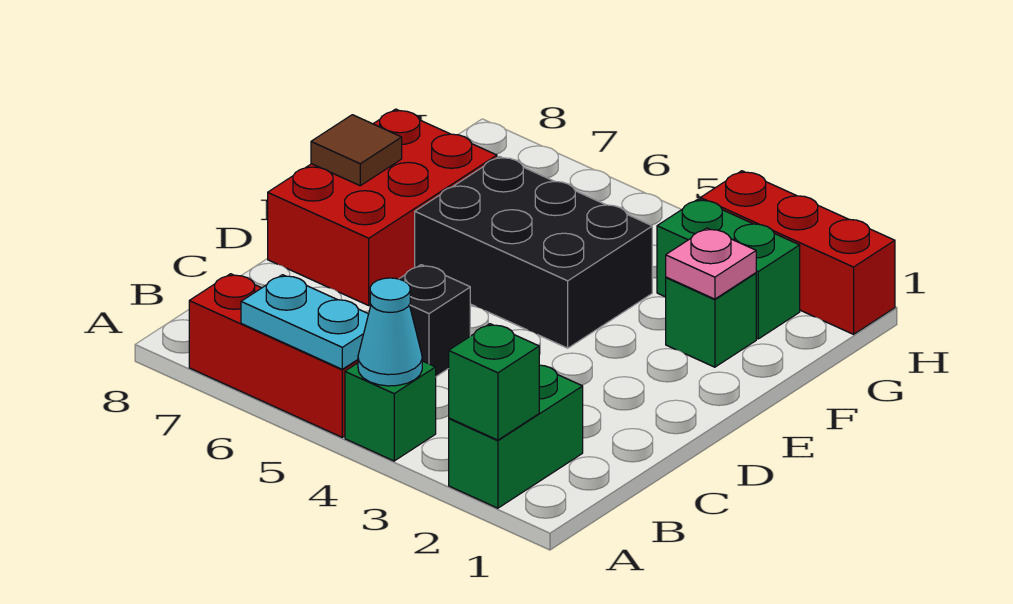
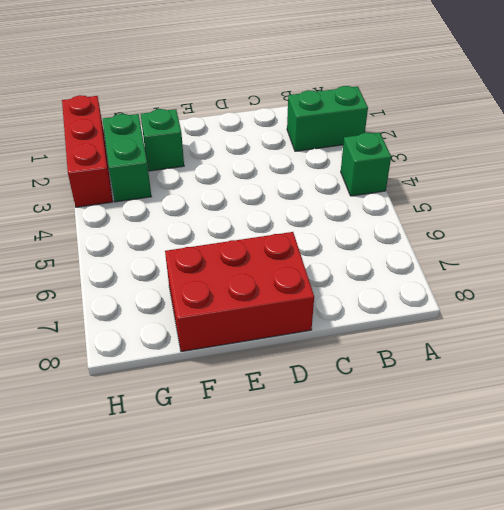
none -> red brick A5:A7 level 1
none -> black brick C5 level 1
none -> black brick E4:F6 level 1

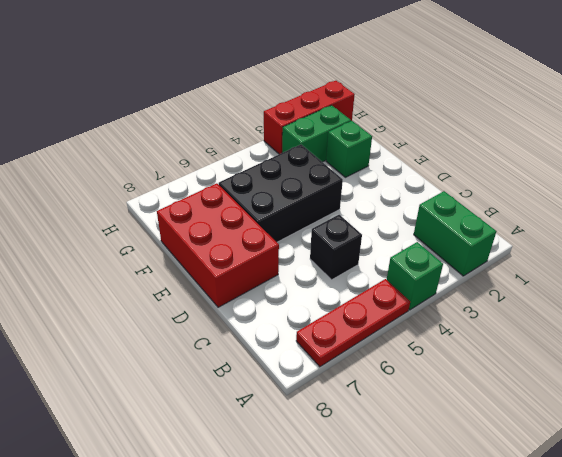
red plate A5:A7 level 1 -> red brick A5:A7 level 1
none -> green brick A2 level 2
none -> cyan cone A4 level 2
none -> cyan plate A5:A6 level 2

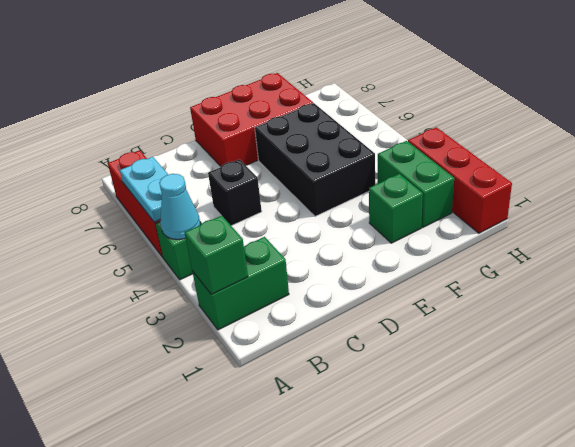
none -> brown tile E8 level 2
none -> pink plate F2 level 2

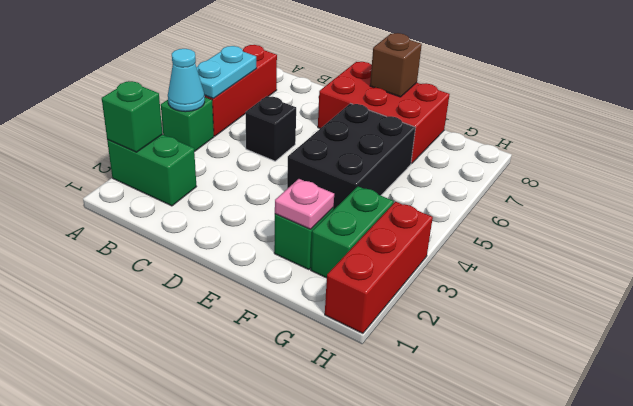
brown brick E8 level 2 -> brown tile E8 level 2

